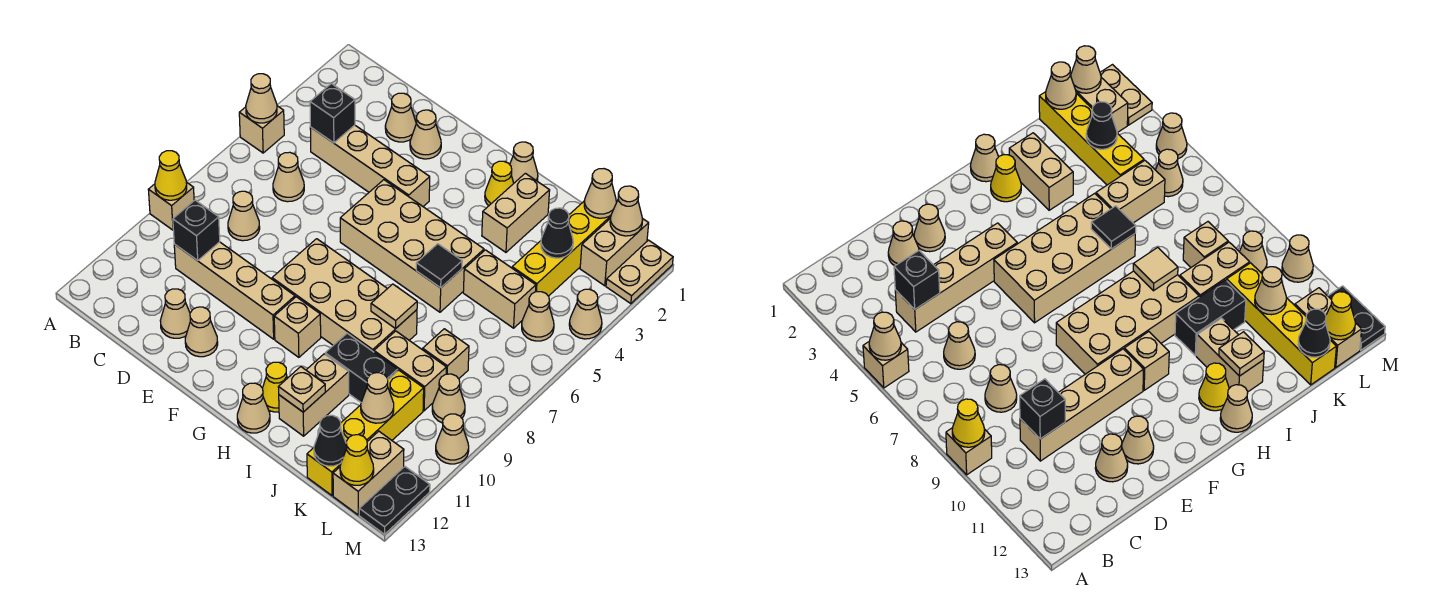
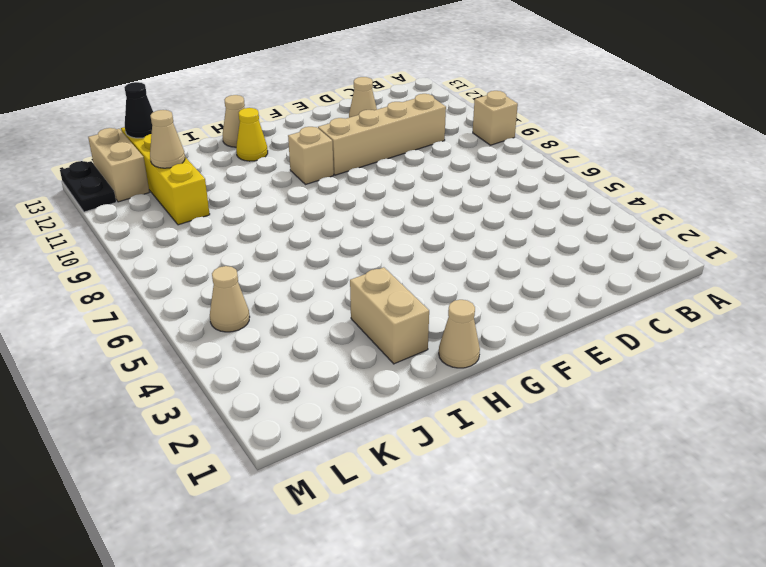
none -> tan brick A5 level 1
none -> tan brick C4:F4 level 1
none -> tan cone C6 level 1
none -> tan cone C8 level 1

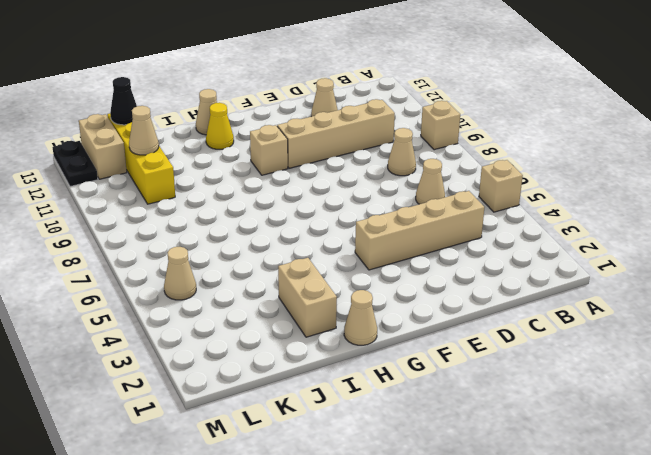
none -> tan cone D2 level 1
none -> tan cone E2 level 1
none -> tan cone E12 level 1
none -> tan brick F5:I6 level 1

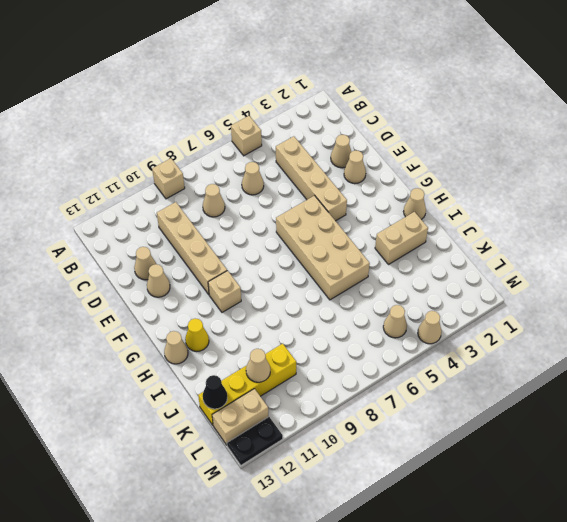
none -> tan brick F8:I9 level 1
none -> yellow cone H2 level 1
none -> black brick I10:J10 level 1
none -> tan brick I11:I12 level 1

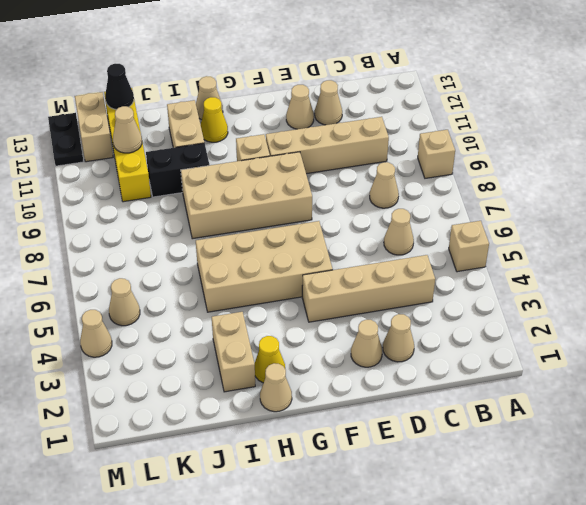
none -> tan brick J5:K5 level 1
none -> tan brick J9:K9 level 1
none -> yellow brick K1:K4 level 1
none -> tan brick K8 level 1

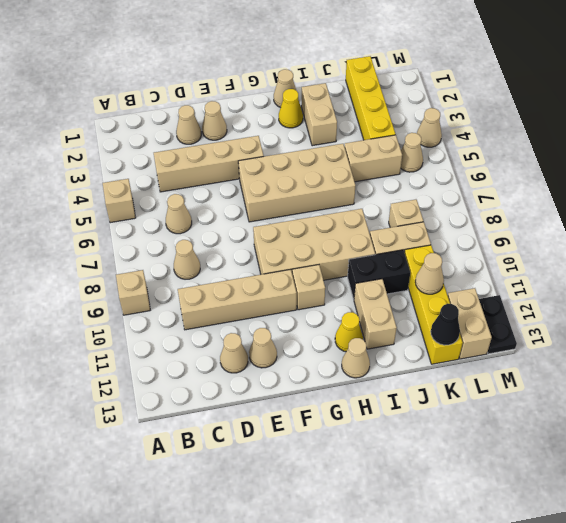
none -> tan brick L1:L2 level 1
none -> tan cone L9 level 1
none -> tan plate M1:M2 level 1
none -> tan cone M10 level 1

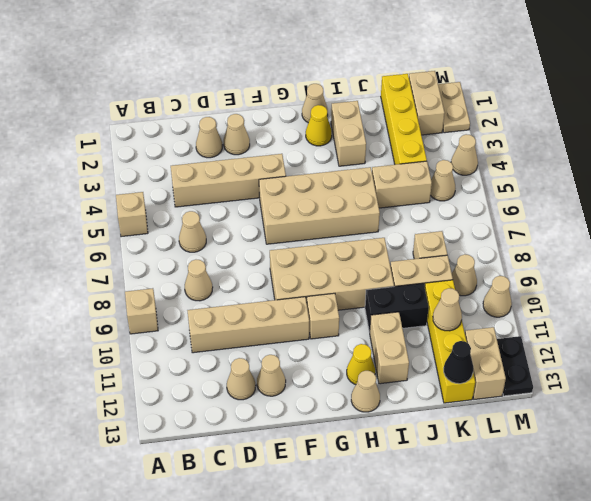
none -> tan cone A5 level 2
none -> yellow cone A9 level 2
none -> black brick C4 level 2
none -> black brick C10 level 2

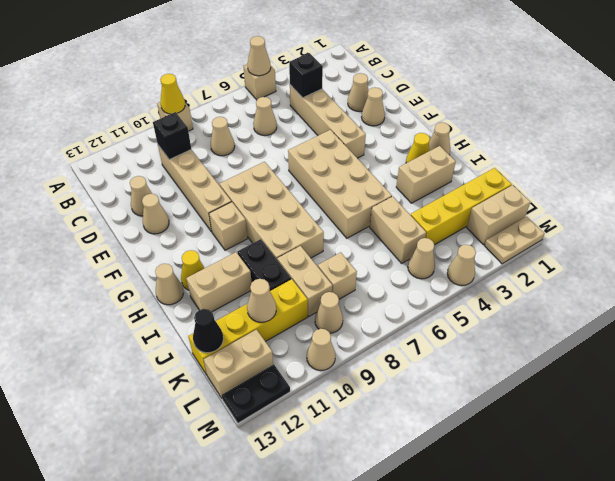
none -> black tile I6 level 2
none -> tan tile I8 level 2
none -> tan plate I12 level 2
none -> tan cone K1 level 2

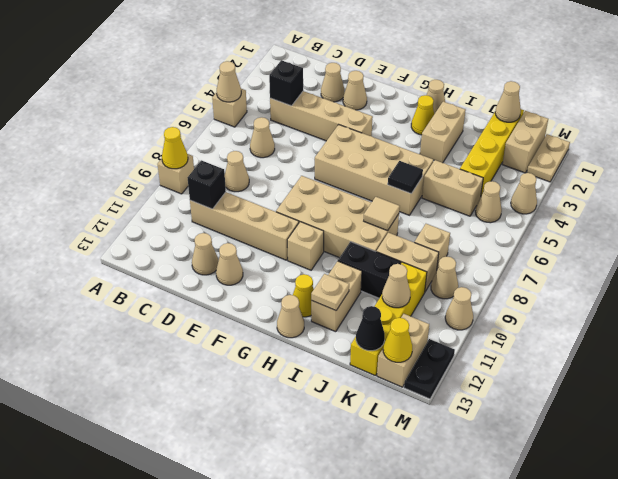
none -> black cone K3 level 2
none -> tan cone L1 level 2

